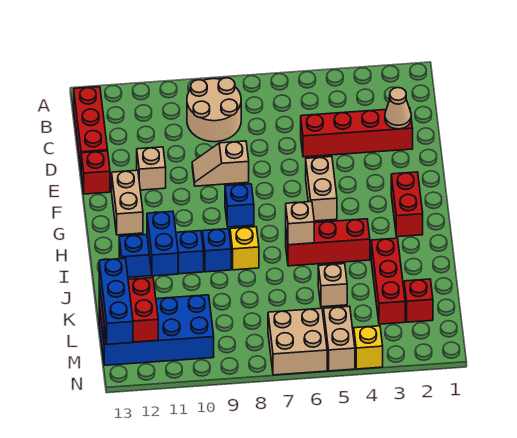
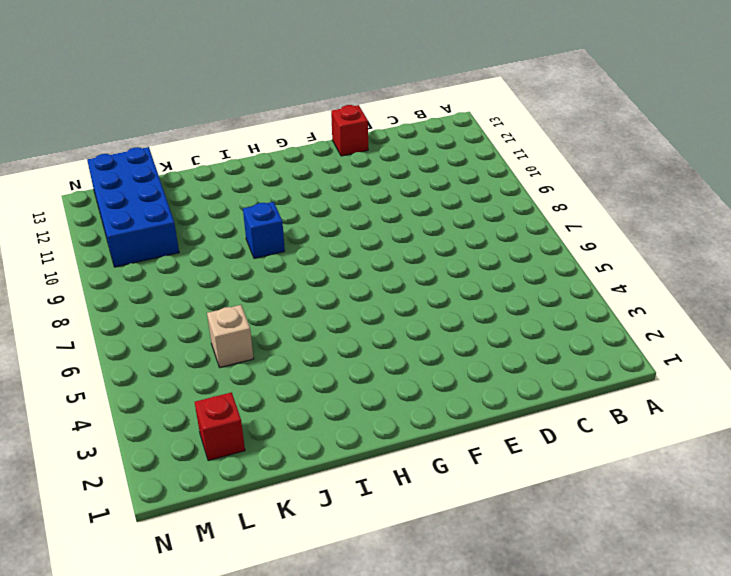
none -> tan round brick B8:C9 level 1
none -> red brick B13:D13 level 1
none -> red brick D2:D5 level 1

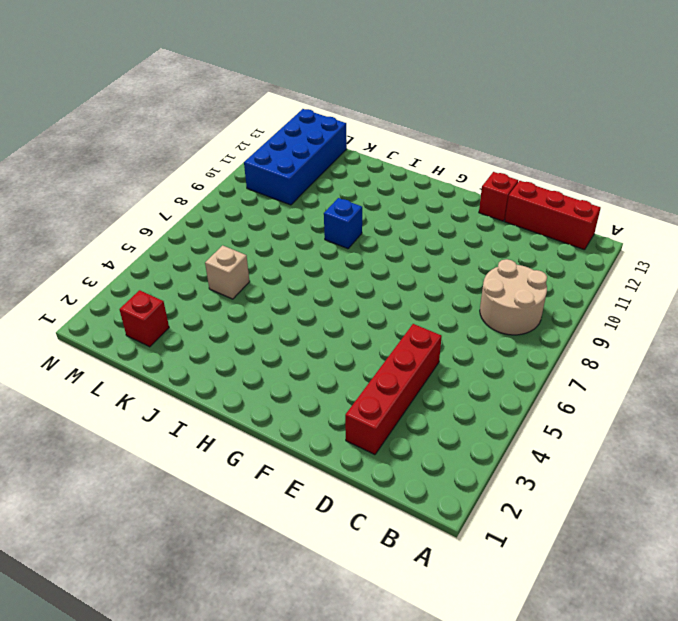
none -> tan slope E8:E9 level 1 top 8
none -> tan brick E11 level 1
none -> tan brick F5:G5 level 1

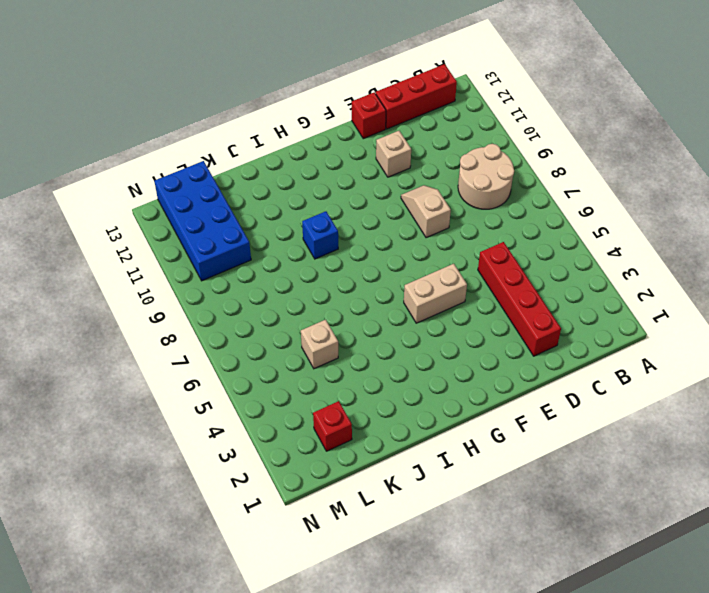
none -> tan brick F12:G12 level 1
none -> red brick G2:H2 level 1
none -> blue brick G8 level 1

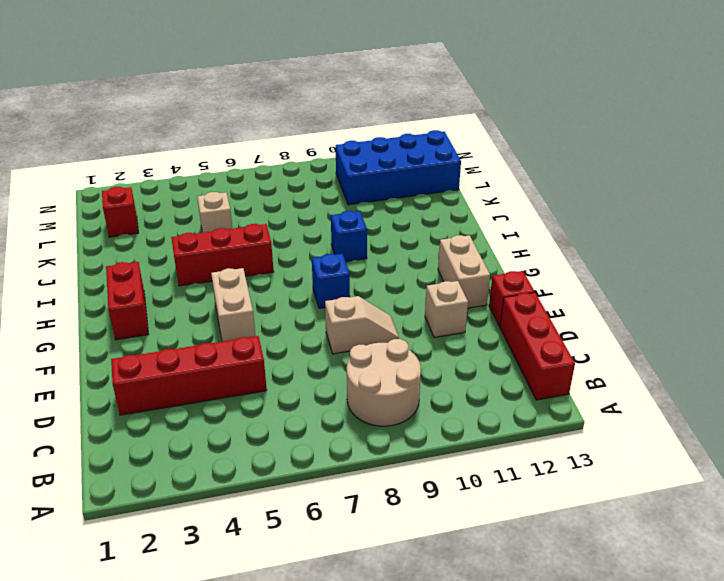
none -> yellow brick I8 level 1
none -> blue brick I10:I12 level 1
none -> red brick J3:L3 level 1

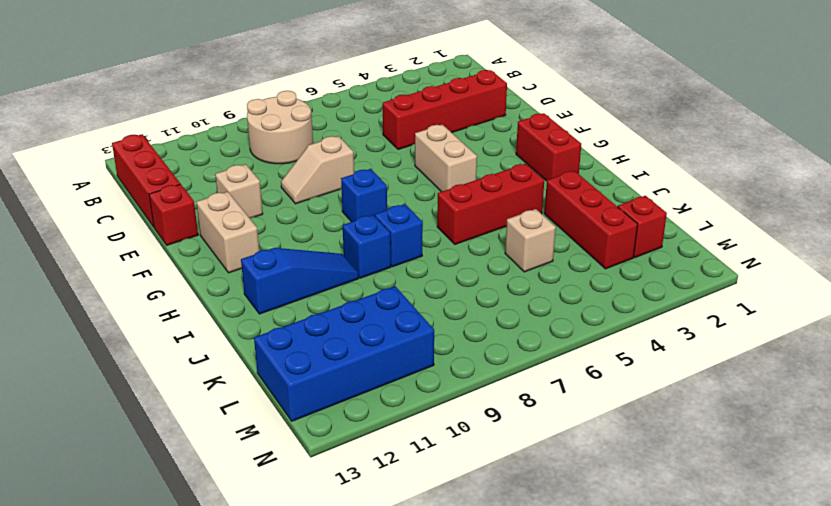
blue brick I8 level 1 -> yellow brick I8 level 1
blue slope I10:I12 level 1 top 12 -> blue brick I10:I12 level 1
none -> tan brick M5:N5 level 1
none -> tan brick M6:N7 level 1
none -> yellow brick N4 level 1

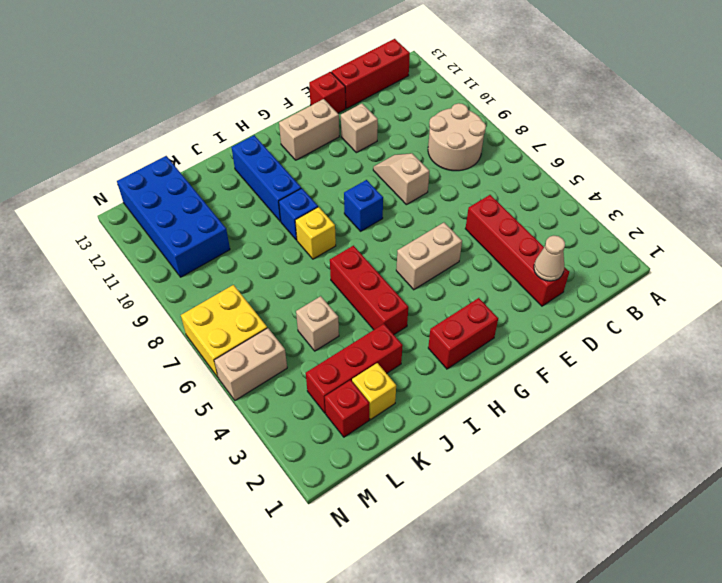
yellow brick K2 level 1 -> yellow brick N4 level 1
yellow brick M6:N7 level 1 -> tan brick M6:N7 level 1
none -> tan brick I6 level 2
none -> blue brick I11:J11 level 2
none -> red brick L12:M13 level 2

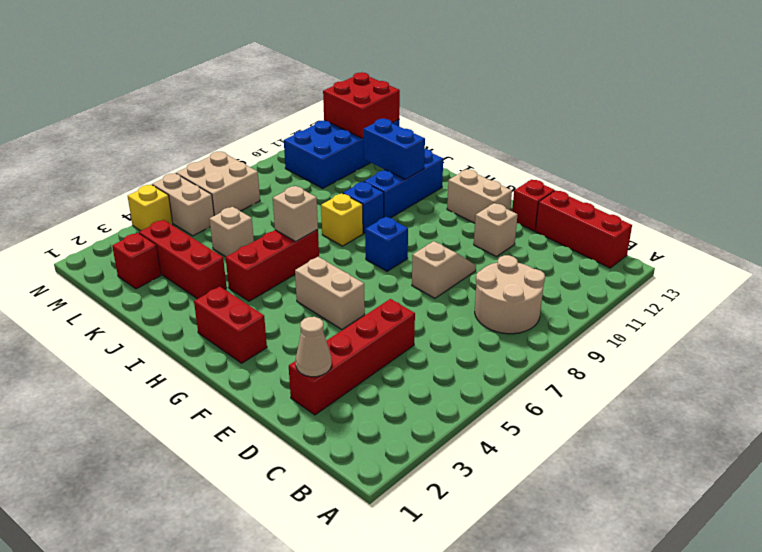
none -> blue brick L13:N13 level 3

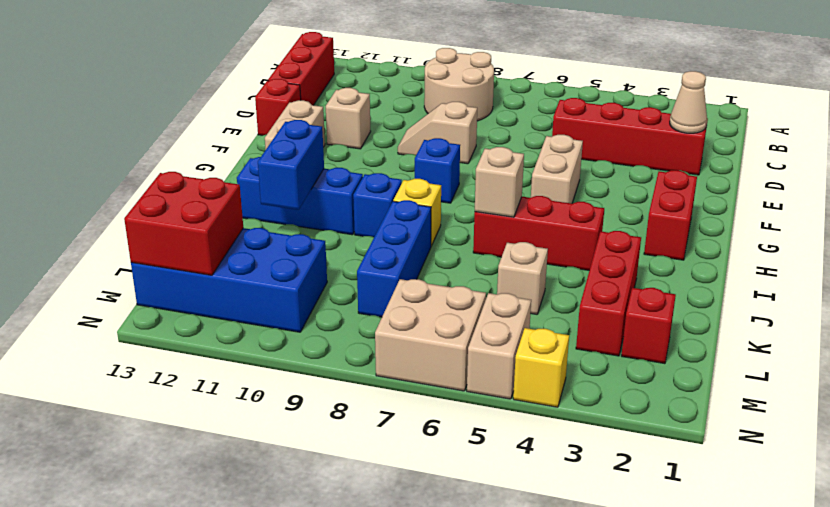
blue brick J8:L8 level 1 -> blue brick L13:N13 level 3

